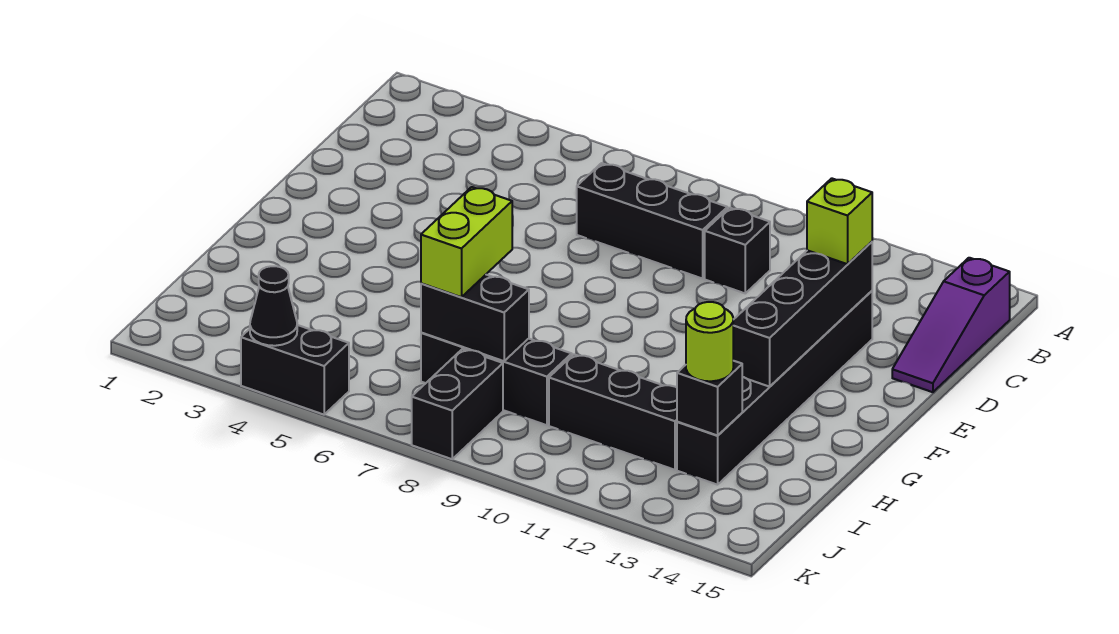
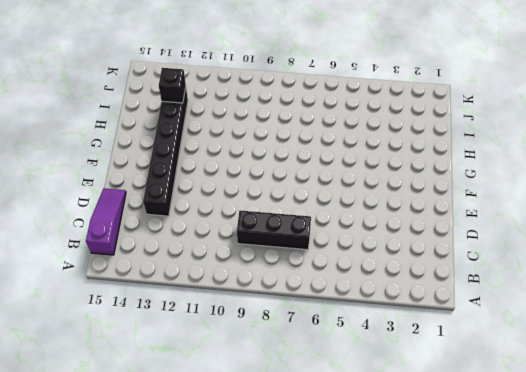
none -> black brick C10 level 1
none -> black brick I7:I9 level 1
none -> black brick I10:I12 level 1

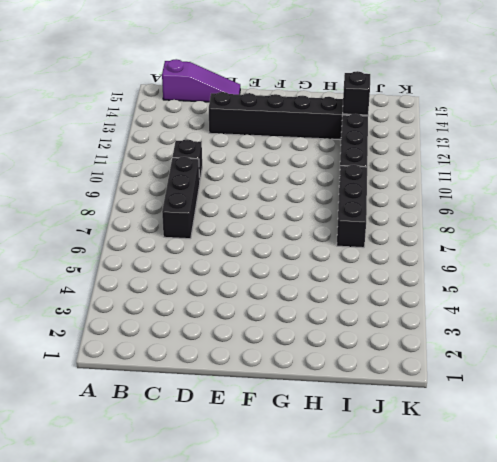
none -> black brick J8:K8 level 1
none -> black brick K4:K5 level 1
none -> black brick D13:G13 level 2

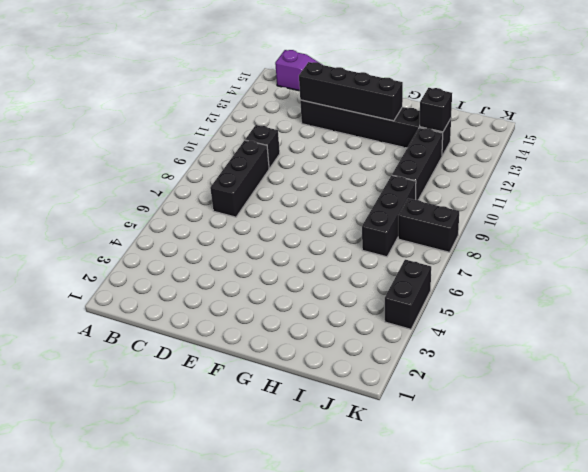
none -> black brick I7:I8 level 2
none -> black cone K4 level 2
none -> lime brick D13 level 3

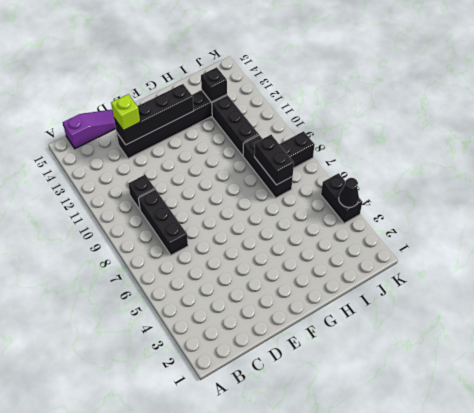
none -> lime brick H7:I7 level 3
none -> lime round brick I13 level 3

